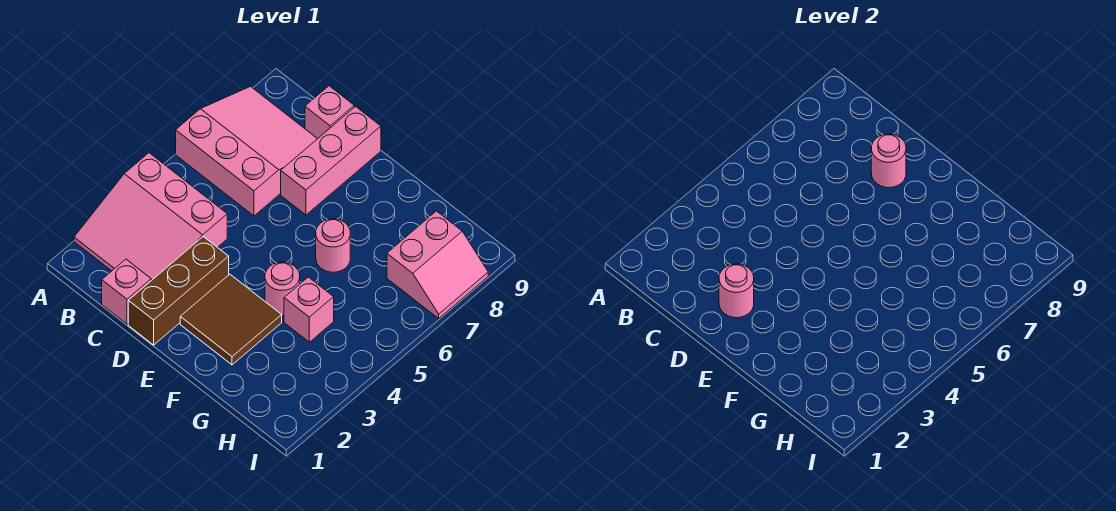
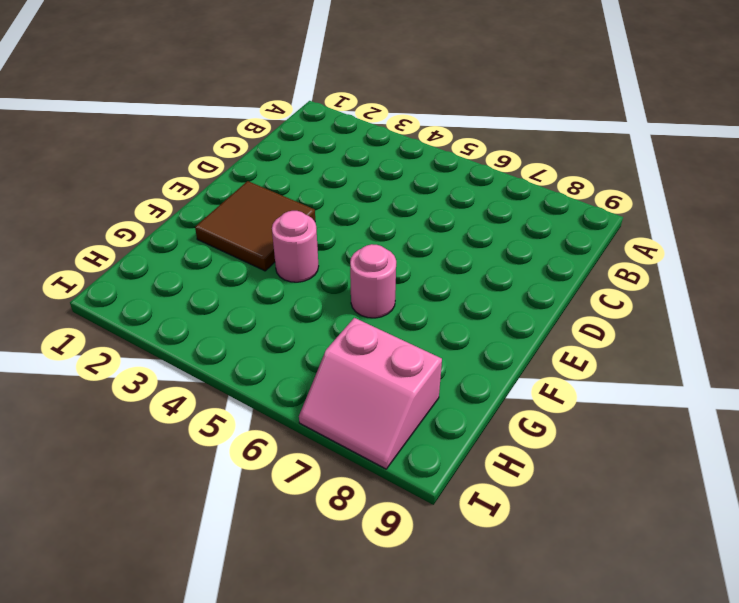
none -> pink slope A2:C4 level 1 top 4
none -> pink slope A6:C8 level 1 top 6
none -> pink brick C1 level 1

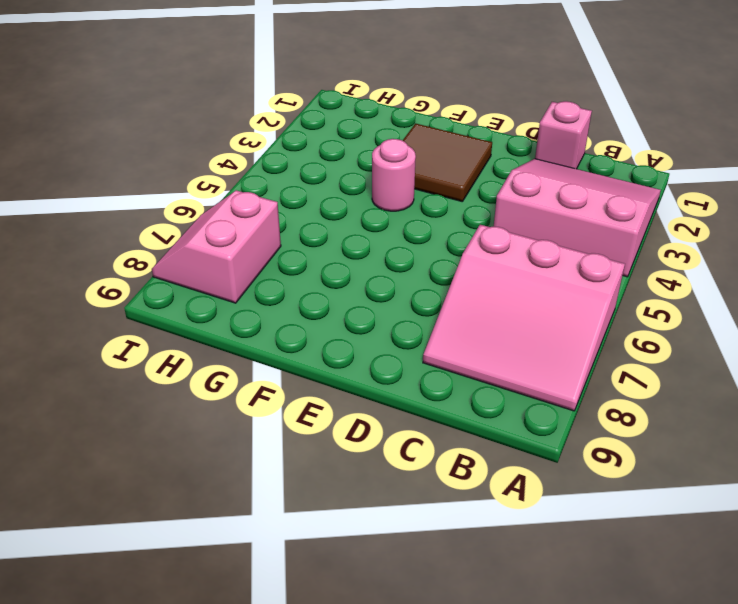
none -> pink brick C9 level 1
none -> brown brick D1:D3 level 1
none -> pink brick D7:D9 level 1

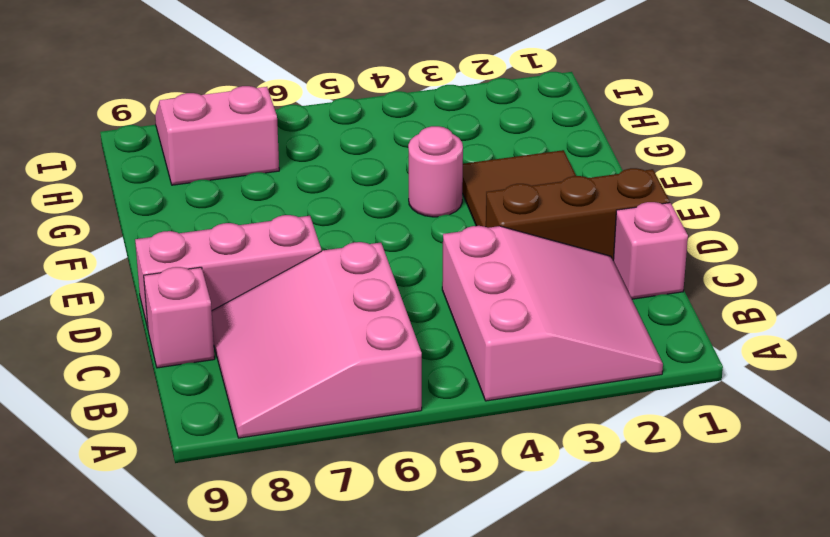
none -> pink round brick F6 level 1
none -> pink brick G4 level 1
none -> pink round brick D2 level 2

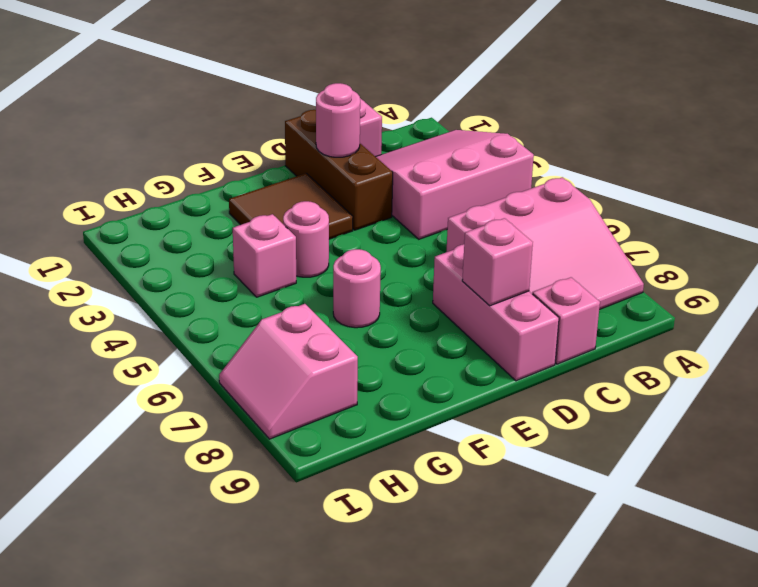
pink brick D8 level 2 -> pink round brick D8 level 2

